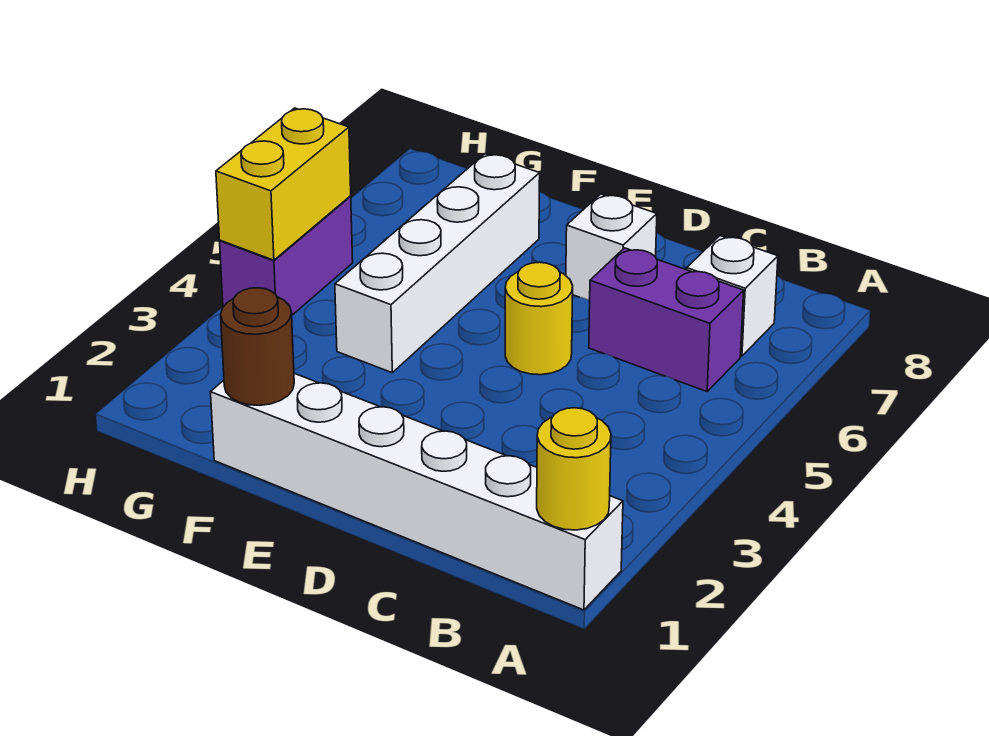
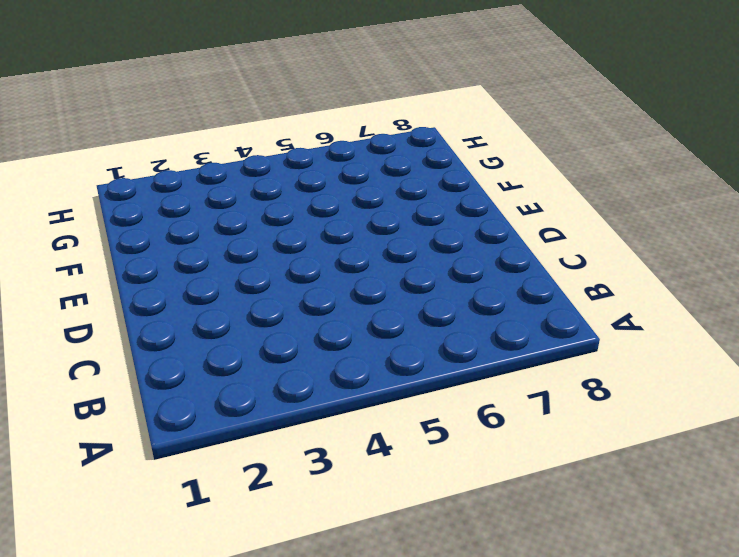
none -> white brick A1:F1 level 1
none -> purple brick B6:C6 level 1

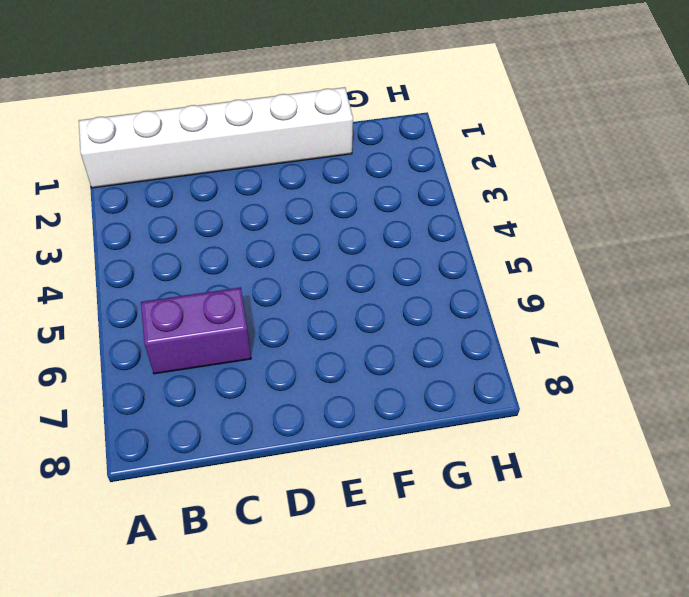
none -> white brick B7 level 1
none -> yellow round brick D5 level 1

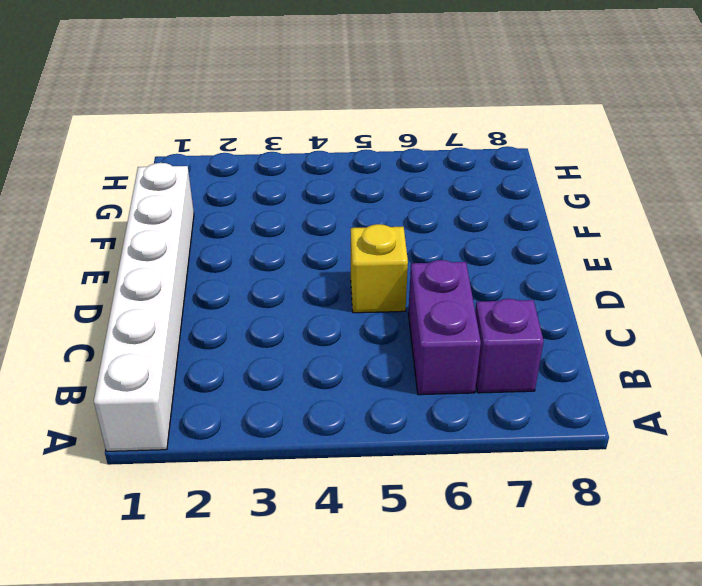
purple brick B7 level 1 -> white brick B7 level 1
yellow brick D5 level 1 -> yellow round brick D5 level 1
none -> white brick D7 level 1
none -> white brick F4:F7 level 1

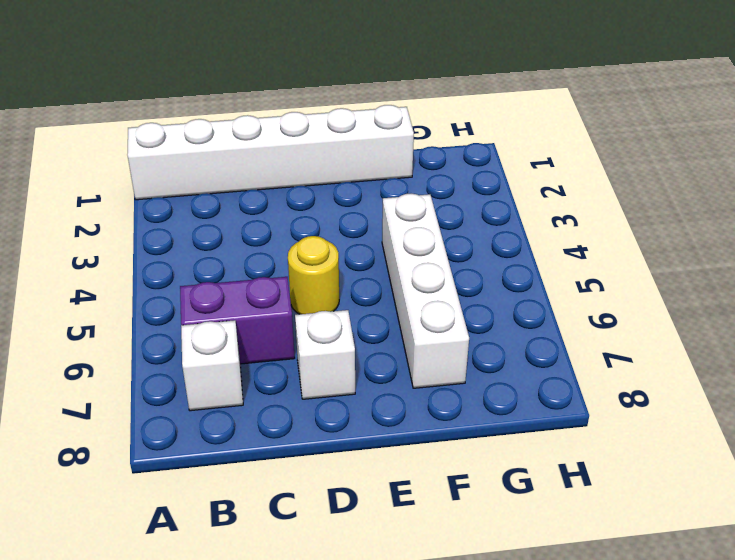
none -> purple brick H4:H5 level 1
none -> yellow round brick A1 level 2

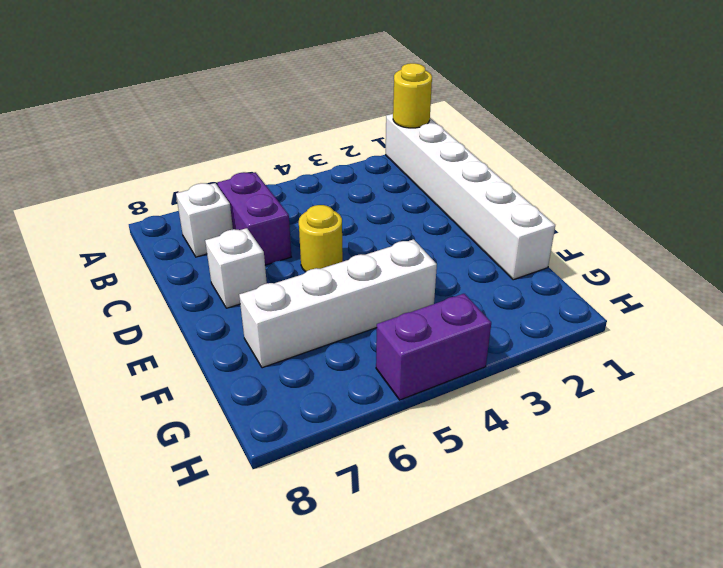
none -> brown round brick F1 level 2
none -> yellow brick H4:H5 level 2

